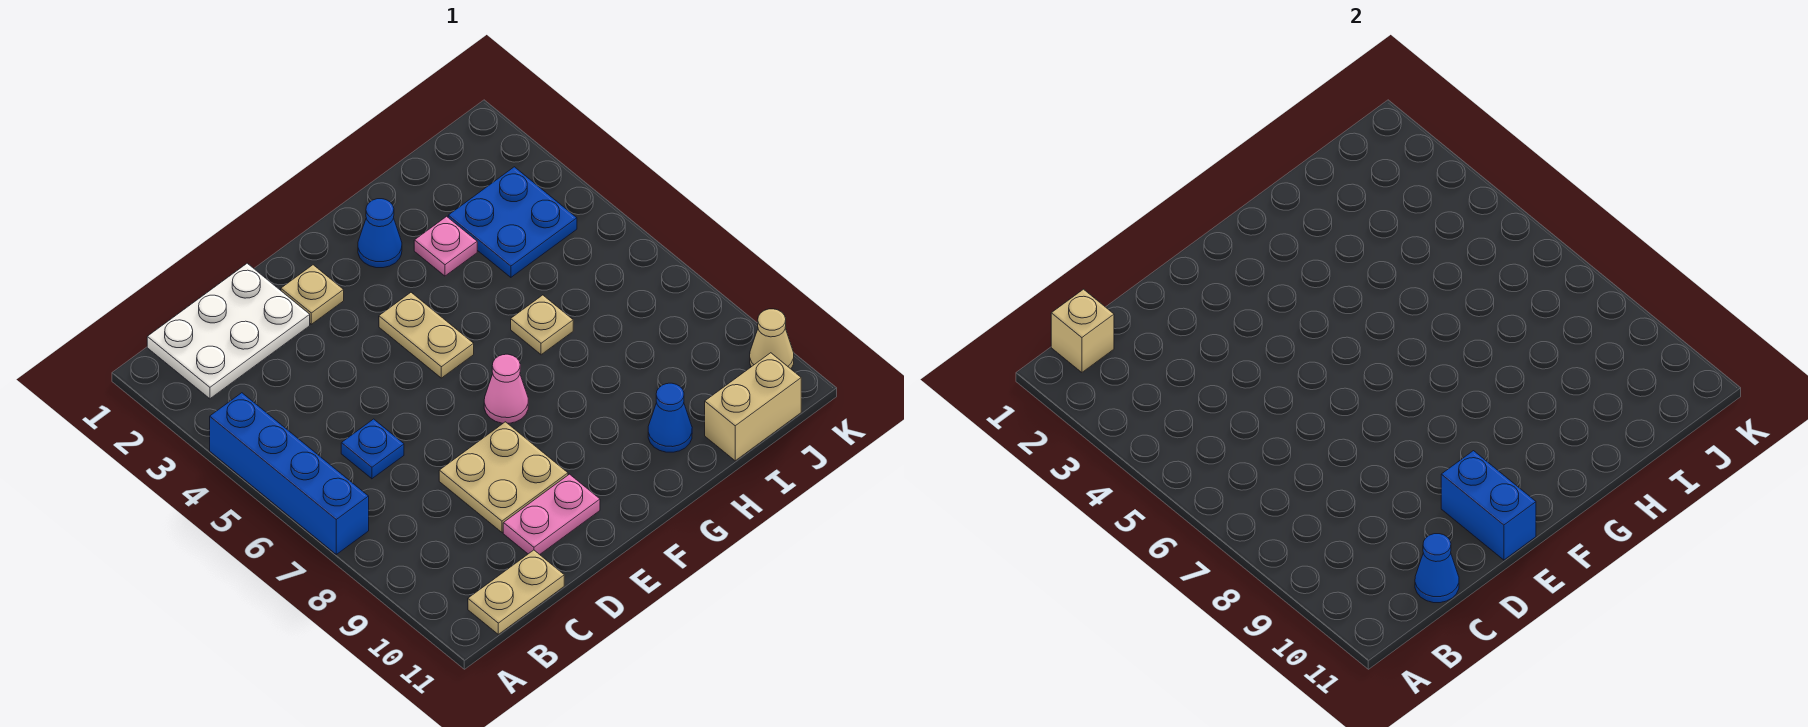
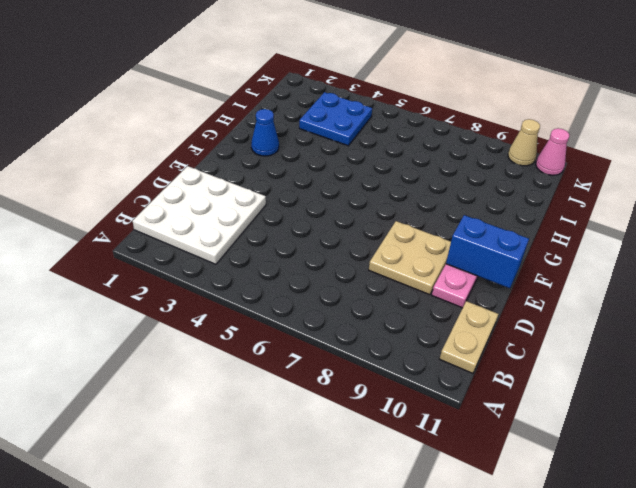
white plate B1:D3 level 1 -> white plate B1:D2 level 1
pink cone K11 level 1 -> pink cone F7 level 1
none -> blue brick A4:A7 level 1
none -> blue plate C6 level 1
none -> tan plate E2 level 1

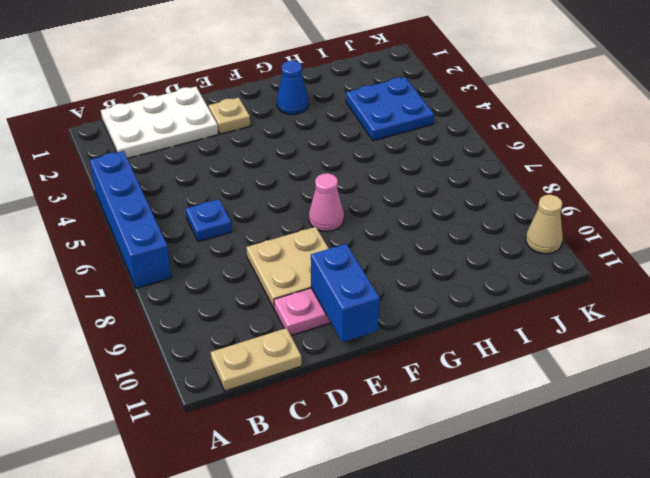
none -> tan plate F4:F5 level 1
none -> pink plate H3 level 1
none -> tan plate H6 level 1

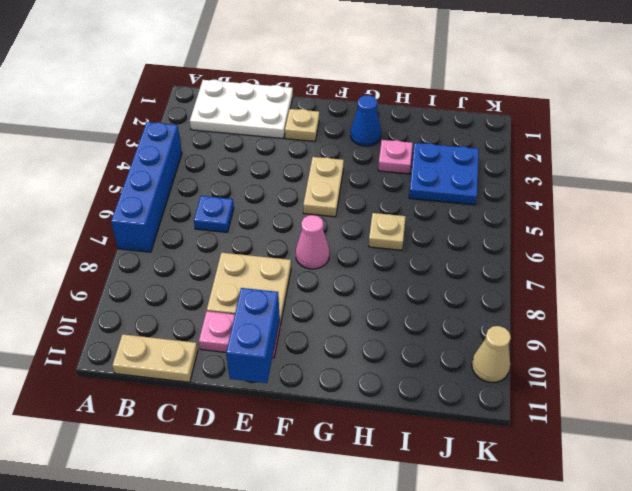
none -> blue cone H10 level 1
none -> tan brick I11:J11 level 1
none -> tan brick B1 level 2

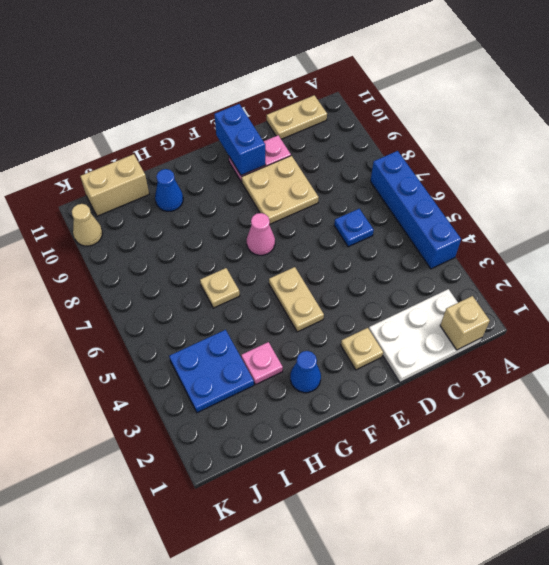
none -> blue cone C11 level 2

